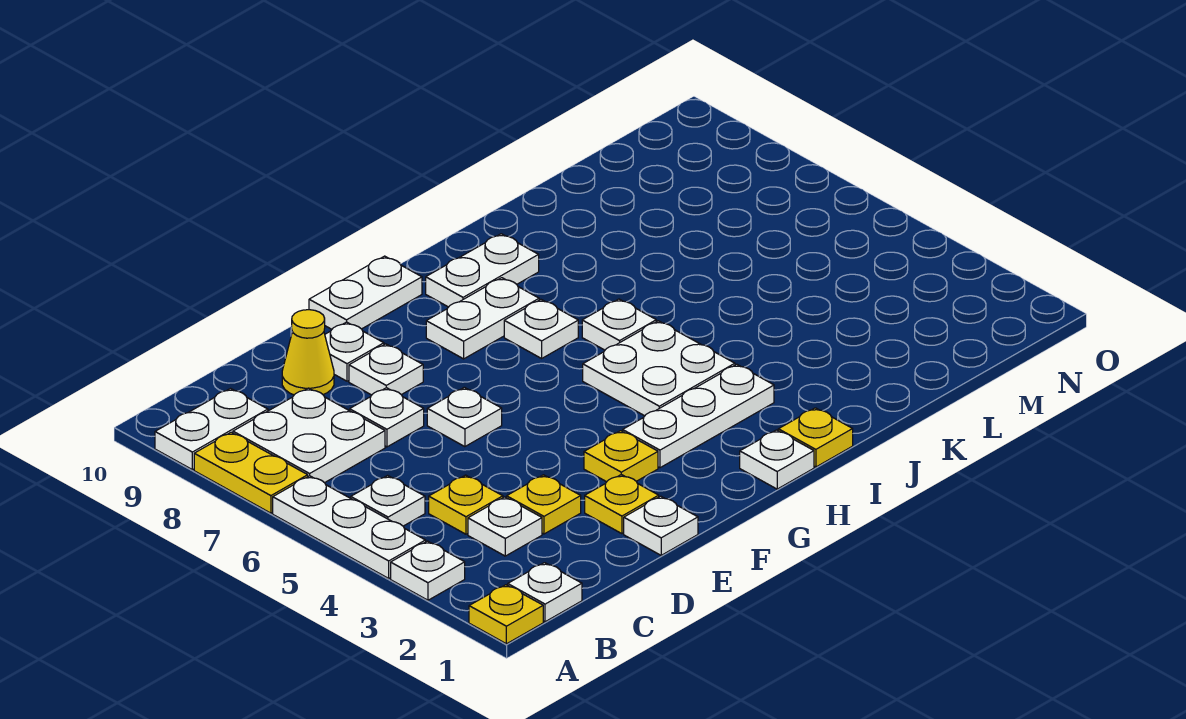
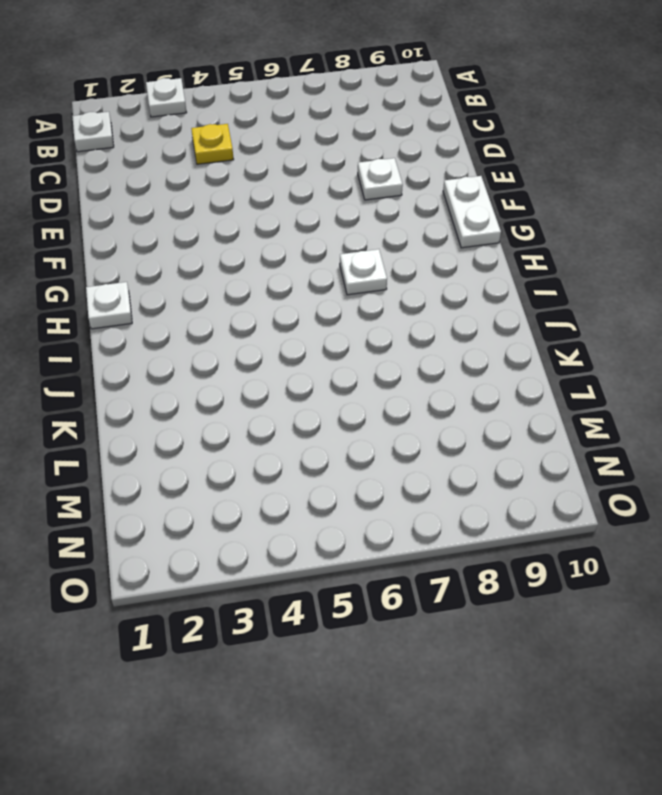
none -> yellow plate A1 level 1
none -> white plate A4:A6 level 1
none -> yellow plate A7:A8 level 1

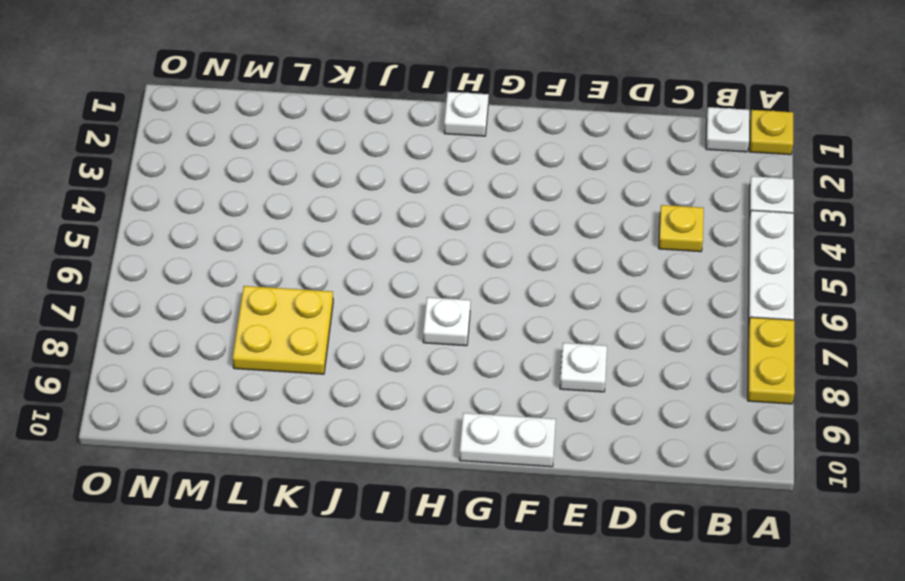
yellow plate K7:L8 level 1 -> none
none -> white plate A9:B9 level 1
none -> white plate B5 level 1
none -> white plate B7:C8 level 1

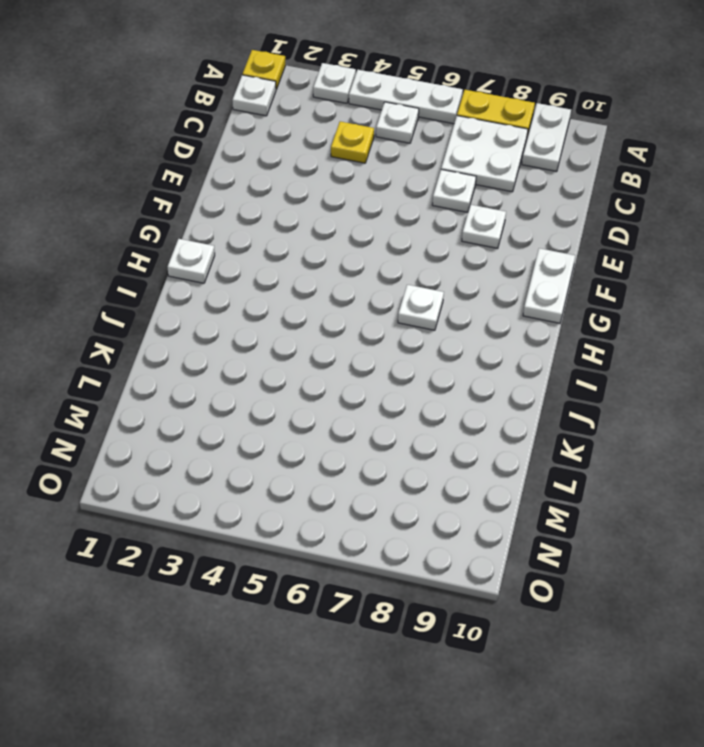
none -> white plate C3 level 1
none -> yellow plate D3 level 1
none -> yellow cone D9 level 1

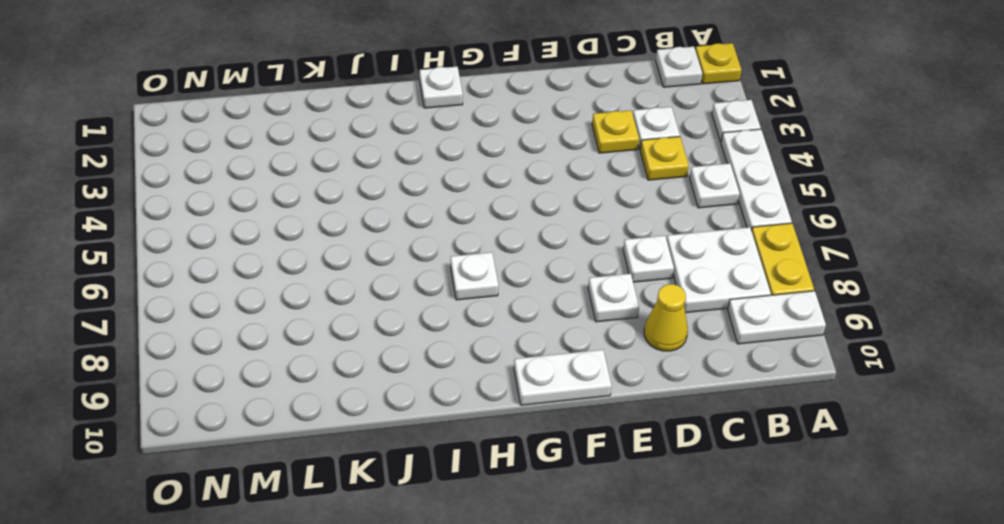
none -> white plate E1 level 1
none -> yellow plate E2 level 1
none -> white plate E6 level 1

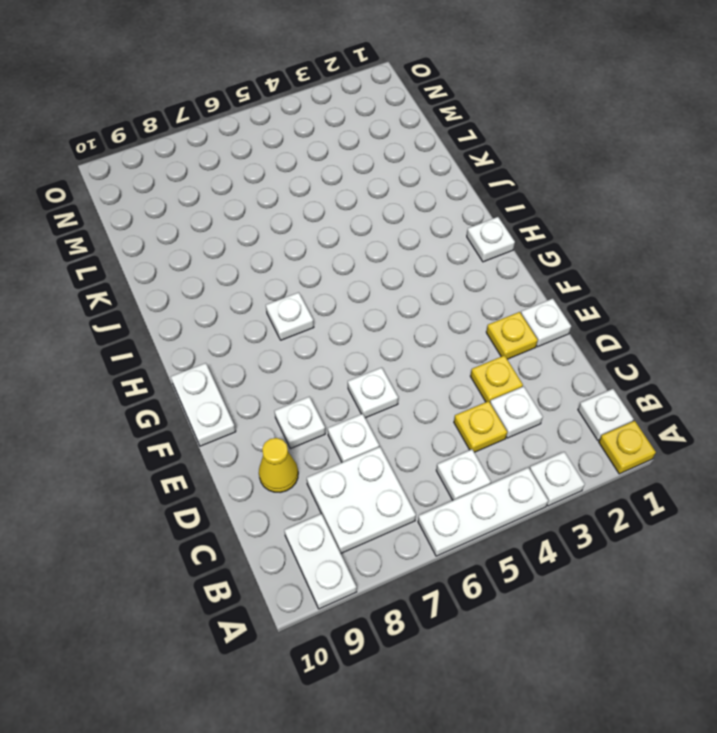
none -> yellow plate A7:A8 level 1
none -> white plate E9 level 1
none -> yellow plate F3 level 1

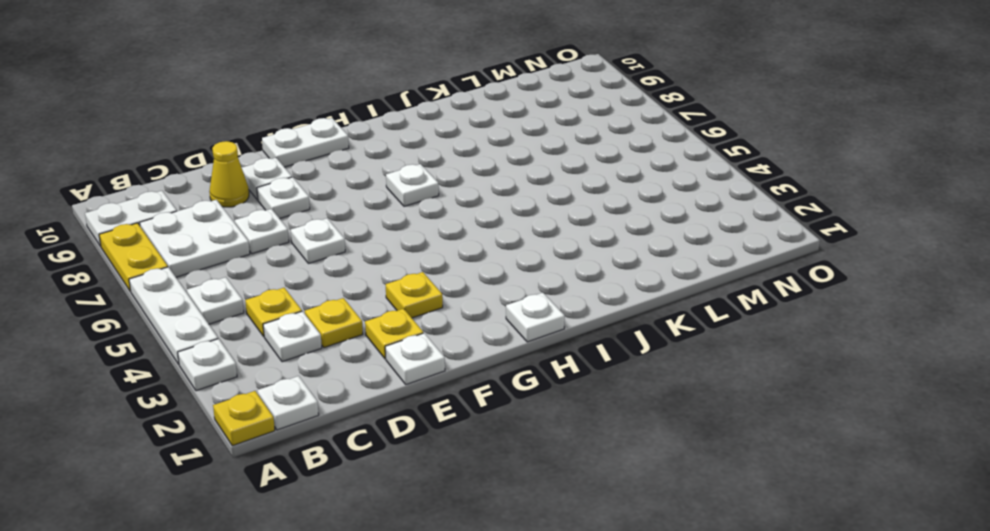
none -> white plate G3:I3 level 1
none -> white plate G8:H8 level 1
none -> white plate H4:I5 level 1

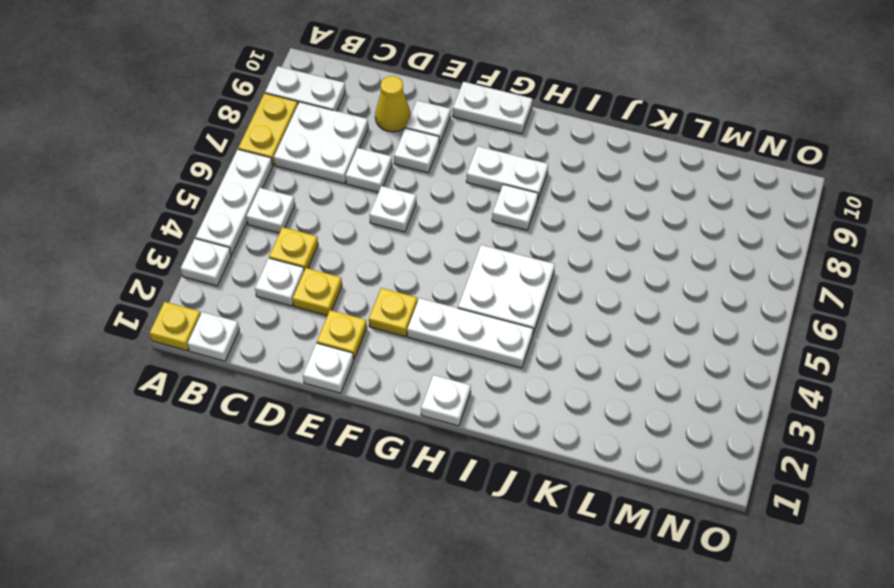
none -> white plate H9:I9 level 1
none -> yellow plate I1 level 1
none -> white plate I6 level 1

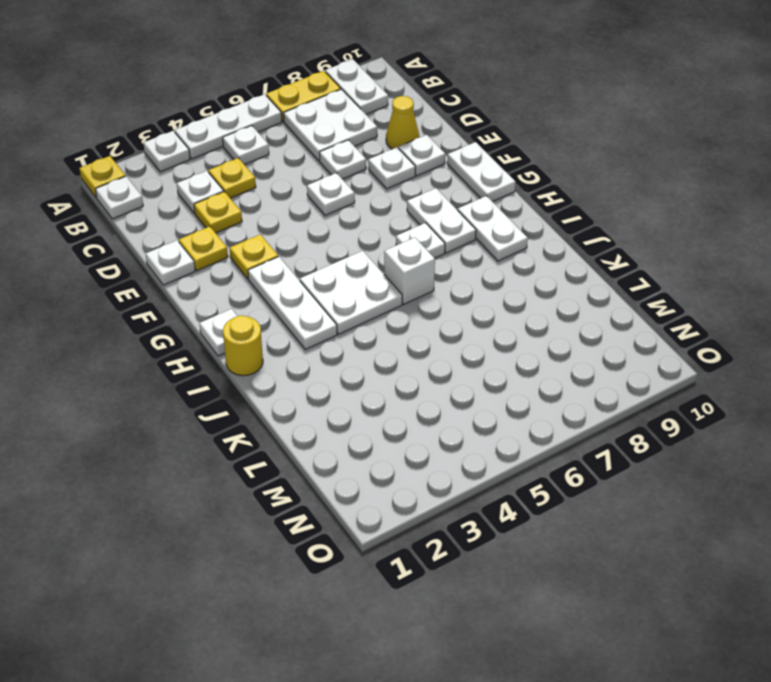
yellow round brick I1 level 1 -> yellow plate I1 level 1
white brick I6 level 1 -> white plate I6 level 1

